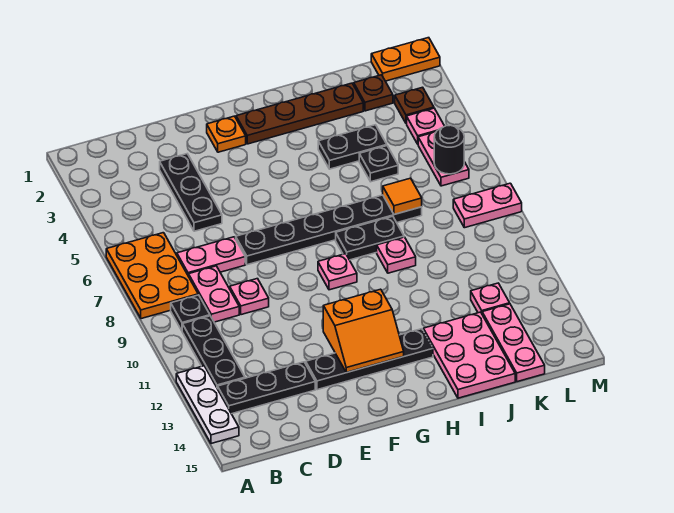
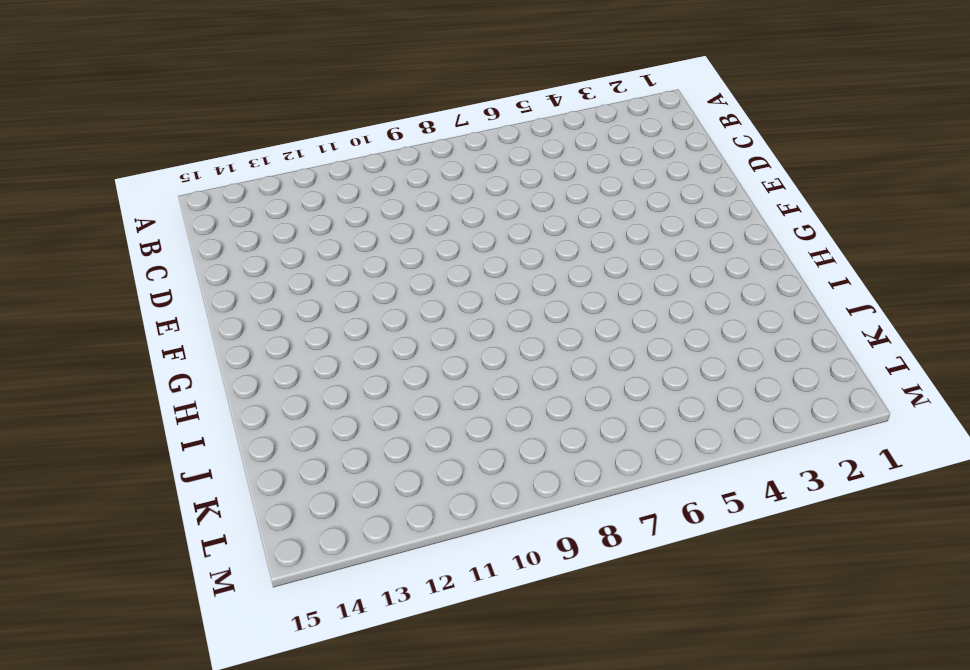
none -> orange plate A6:B8 level 1
none -> white plate A12:A14 level 1
none -> black plate B9 level 1
none -> black plate B10:B12 level 1

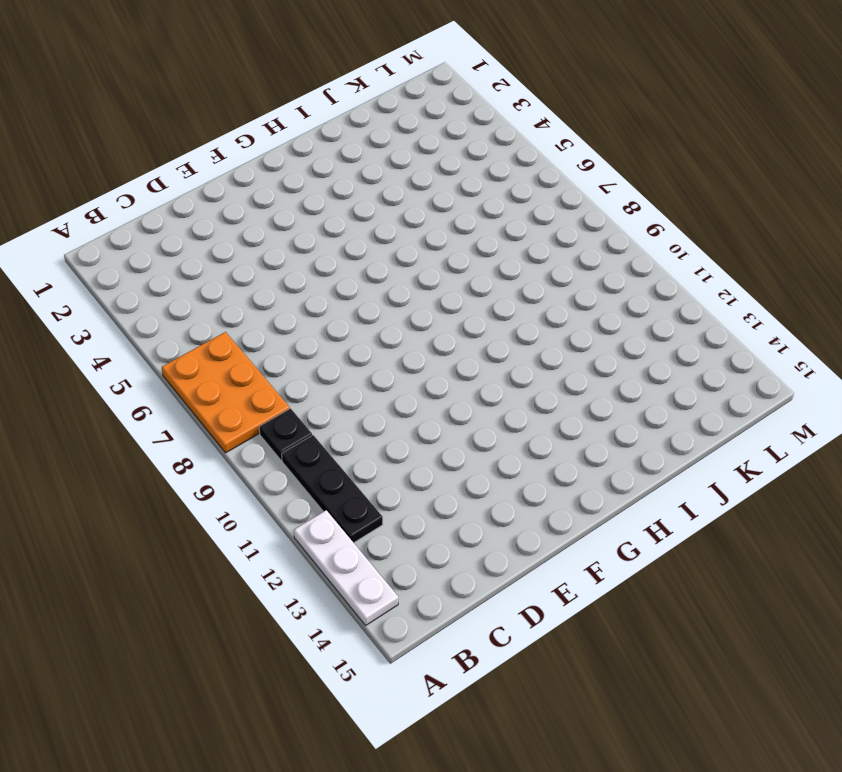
none -> black plate B13:D13 level 1
none -> pink plate C7:D7 level 1
none -> pink plate C8:C9 level 1
none -> black plate D3:D5 level 1

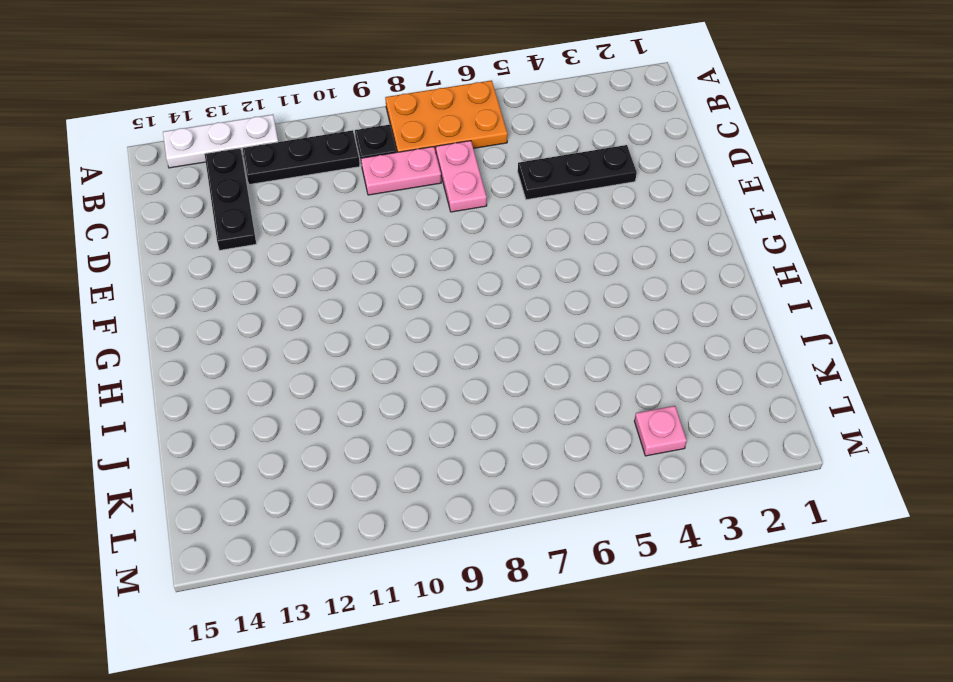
none -> pink plate D9 level 1
none -> black plate E7:J7 level 1
none -> black plate E13:H13 level 1
none -> orange plate F2 level 1

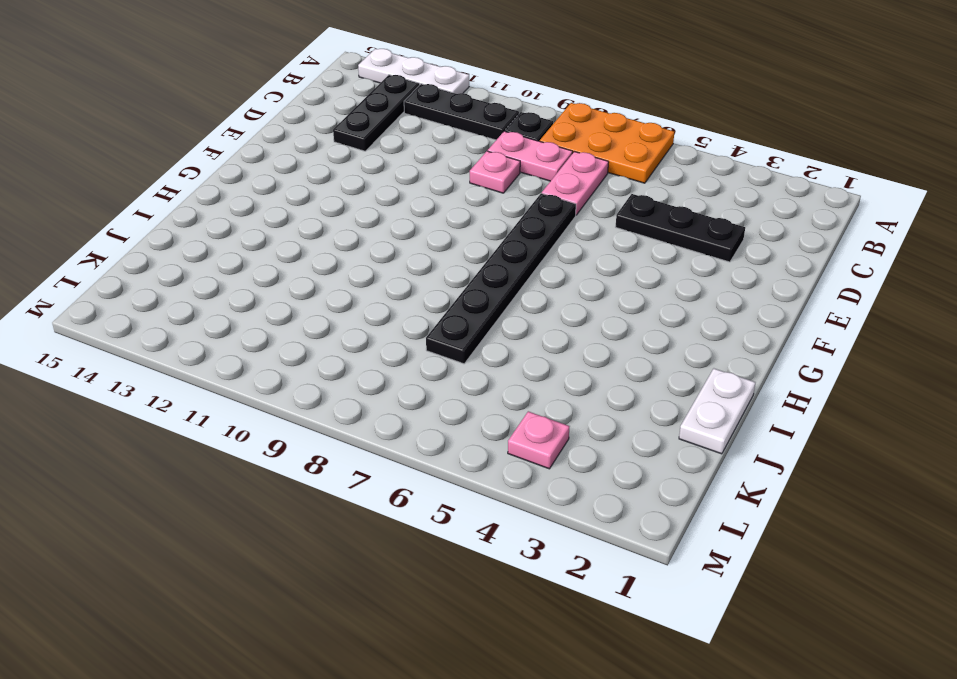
white plate I1:J1 level 1 -> none
none -> black plate E13:H13 level 1
none -> orange plate F2 level 1
none -> brown plate G2:J2 level 1
none -> pink plate G9 level 1

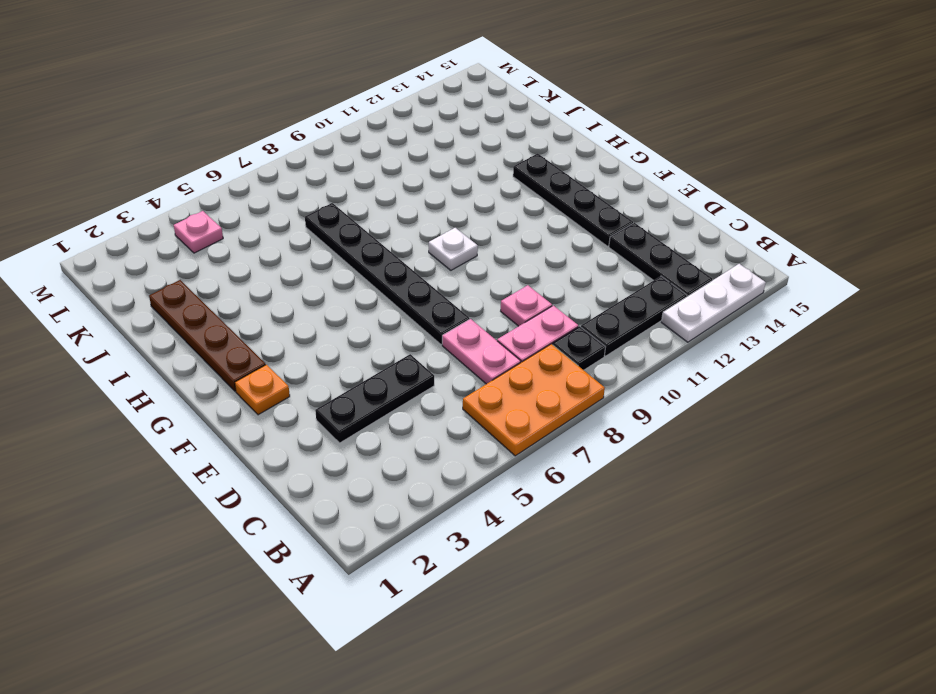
white plate G9 level 1 -> pink plate G9 level 1
none -> black plate H8:I8 level 1
none -> black plate I4:J4 level 1
none -> pink plate I9 level 1
none -> pink plate I13:J15 level 1

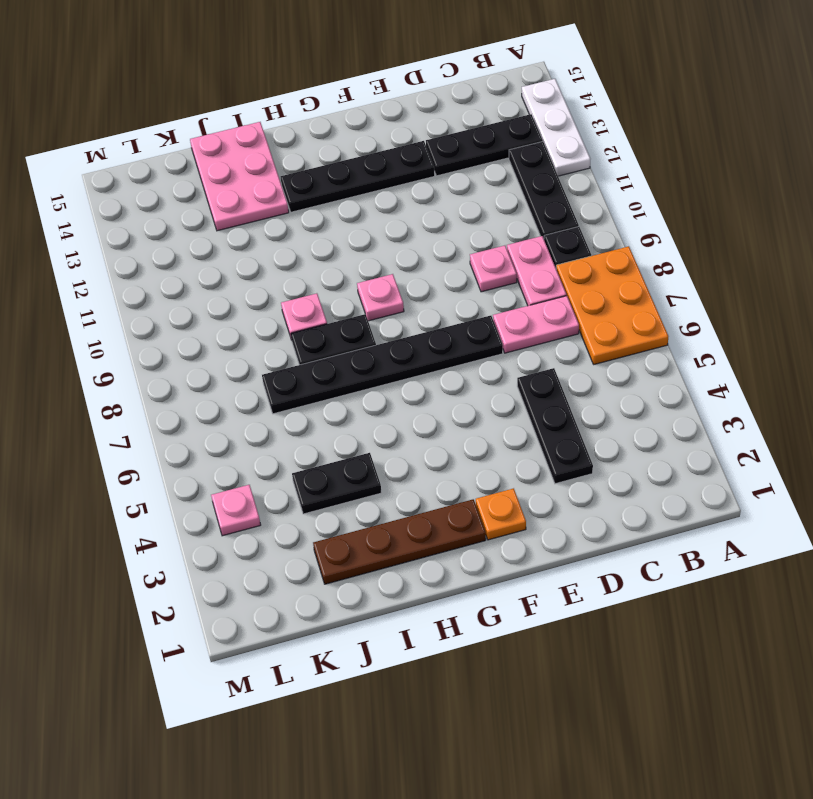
none -> black plate J5 level 1
none -> brown plate K2 level 1
none -> pink plate K12 level 1
none -> pink plate K13:K15 level 1

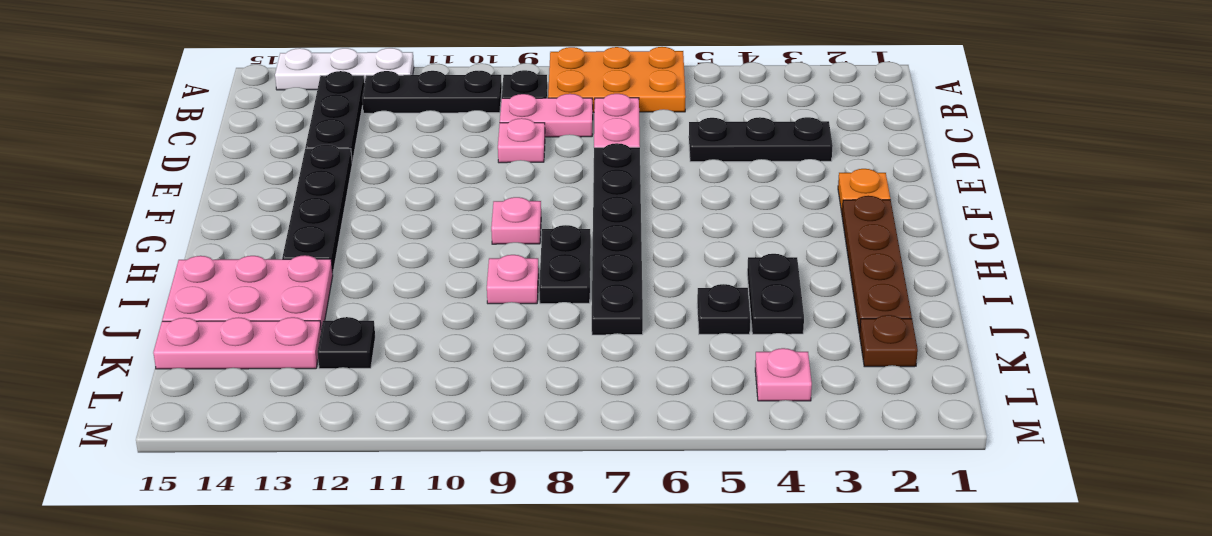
black plate K12 level 1 -> pink plate K12 level 1
none -> orange plate L1:M1 level 1
none -> brown plate L3 level 1
none -> pink plate L5:L6 level 1
none -> pink plate L8:M8 level 1

